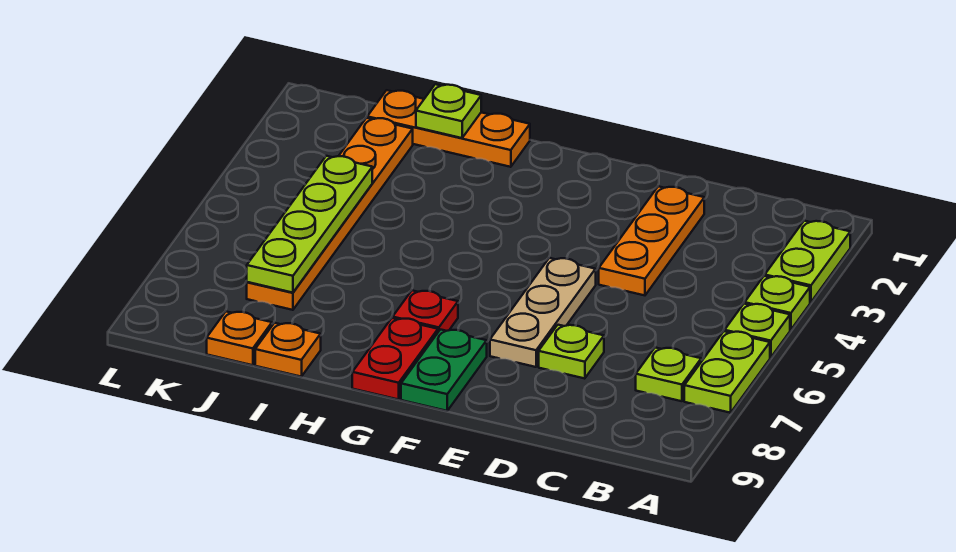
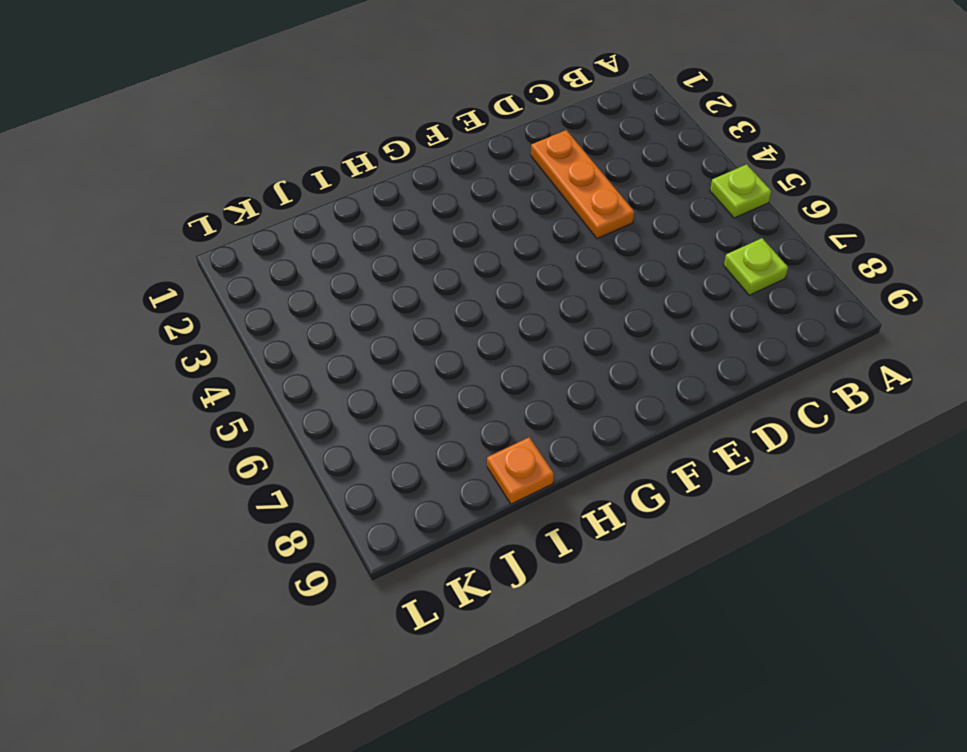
none -> lime plate A2:A3 level 1
none -> lime plate A4 level 1
none -> lime plate A6:A7 level 1

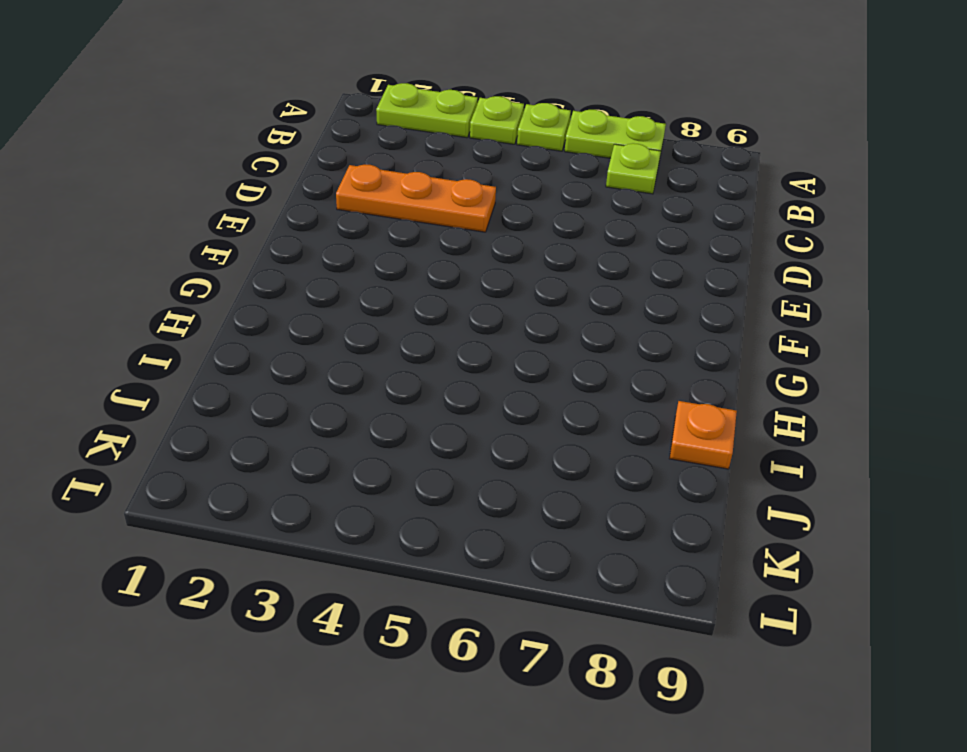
none -> lime plate D7 level 1
none -> tan plate E5:E7 level 1
none -> green plate F8:F9 level 1

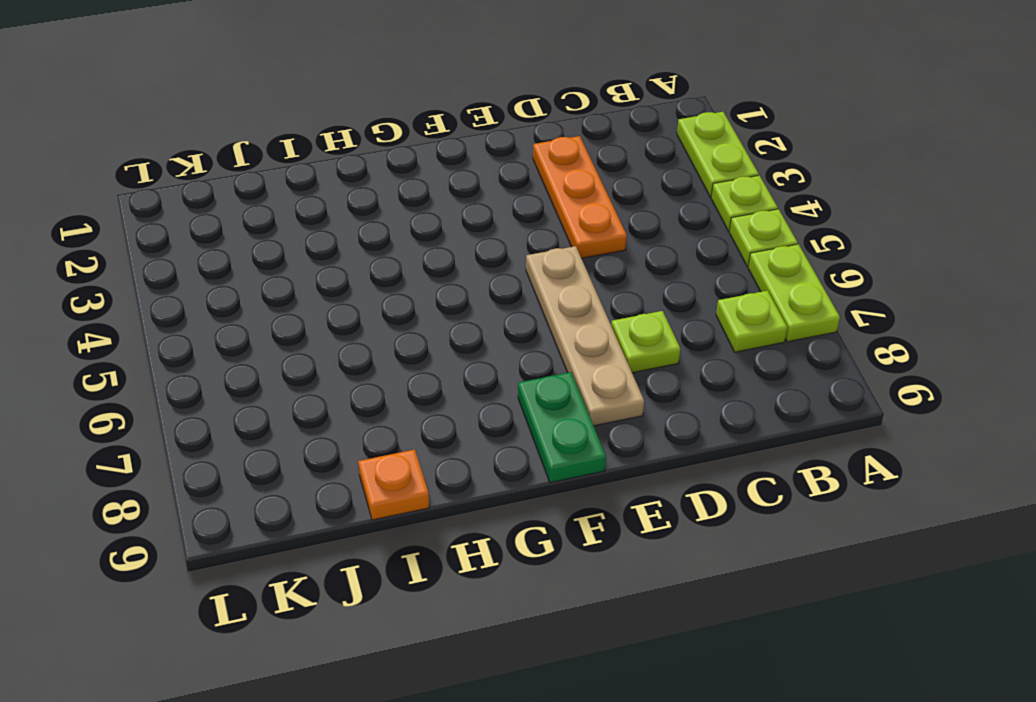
tan plate E5:E8 level 1 -> tan plate E5:E7 level 1
none -> red plate G7 level 1
none -> red plate G8:G9 level 1
none -> orange plate H1:J1 level 1

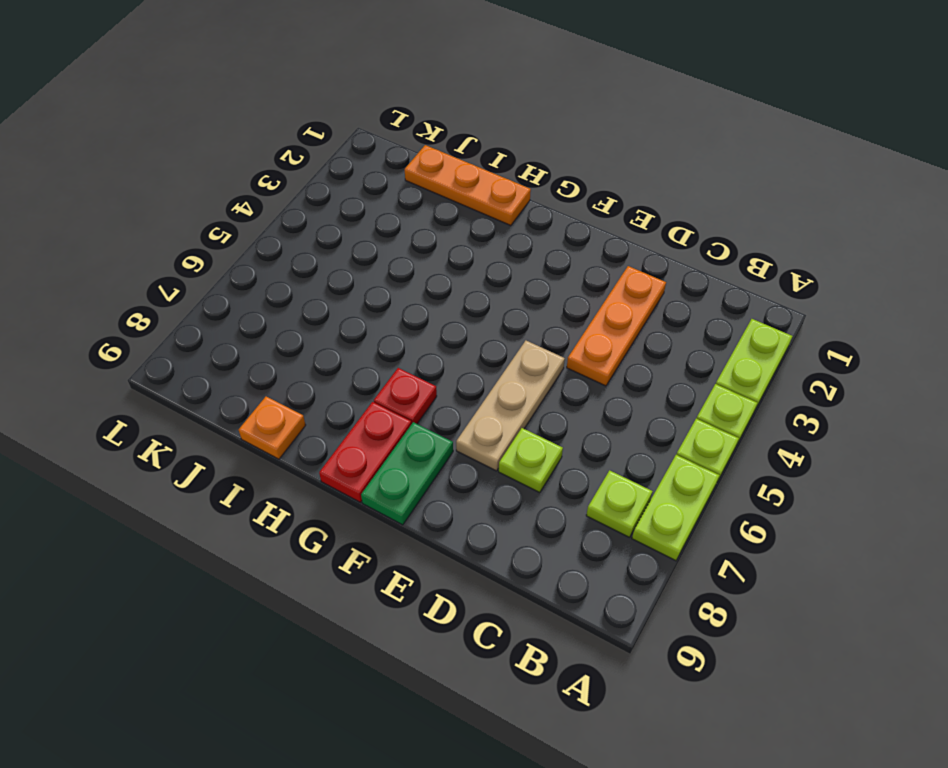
none -> orange plate J2:J7 level 1
none -> orange plate J9 level 1
none -> lime plate I1 level 2

